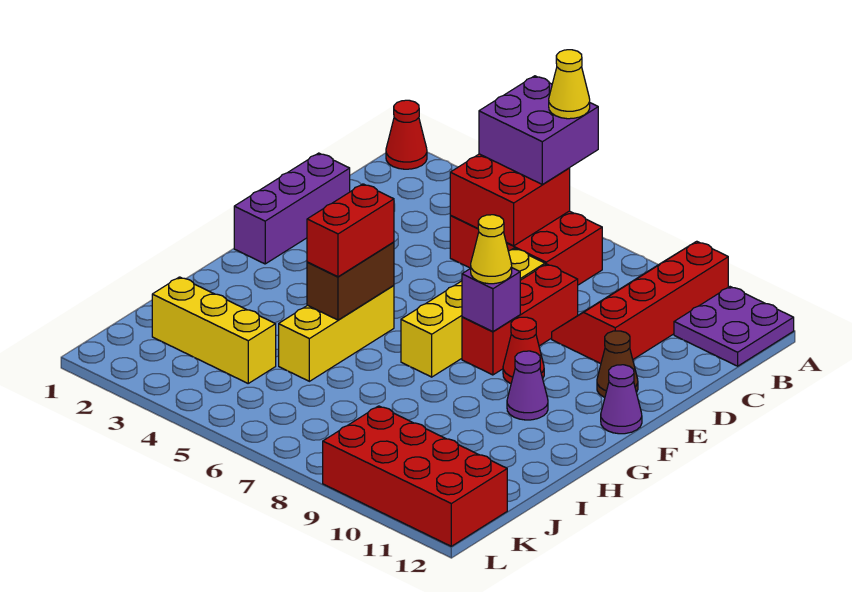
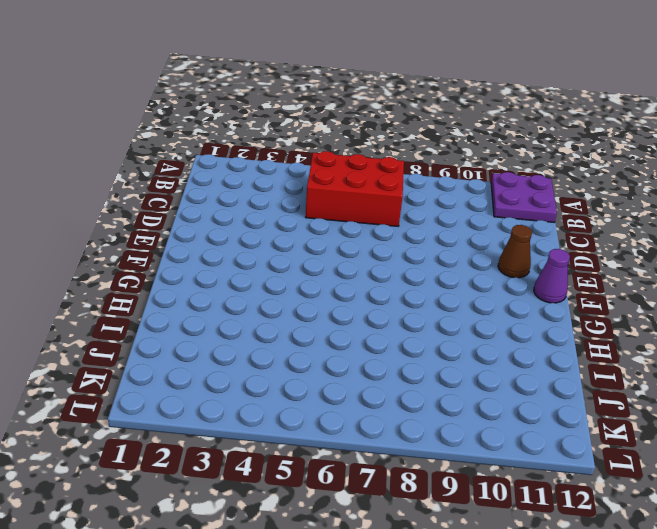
none -> red cone A1 level 1
none -> red slope A9:D10 level 1 top 10
none -> purple brick D1:F1 level 1

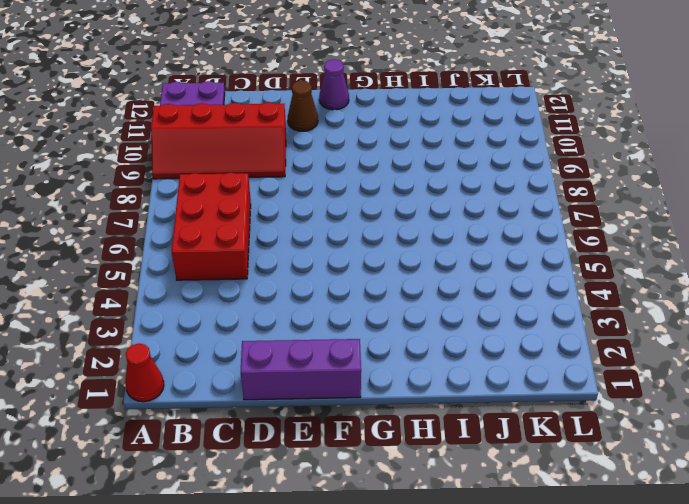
none -> yellow brick D7:G7 level 1
none -> red brick D8:F8 level 1
none -> red cone F9 level 1

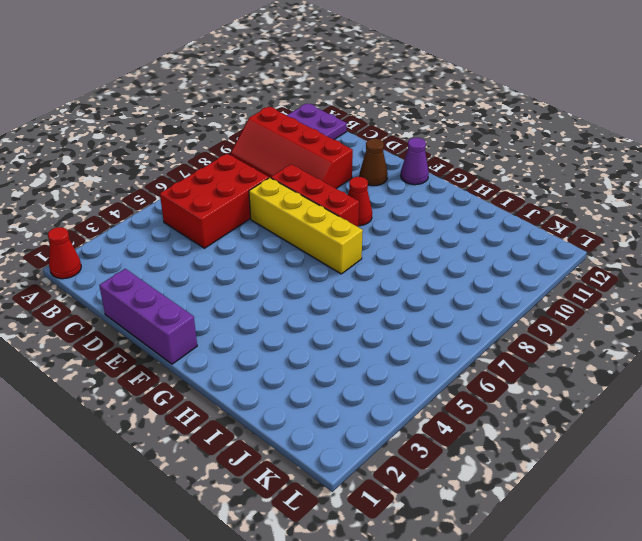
none -> yellow brick G5:I5 level 1
none -> purple cone G10 level 1
none -> yellow brick J2:J4 level 1

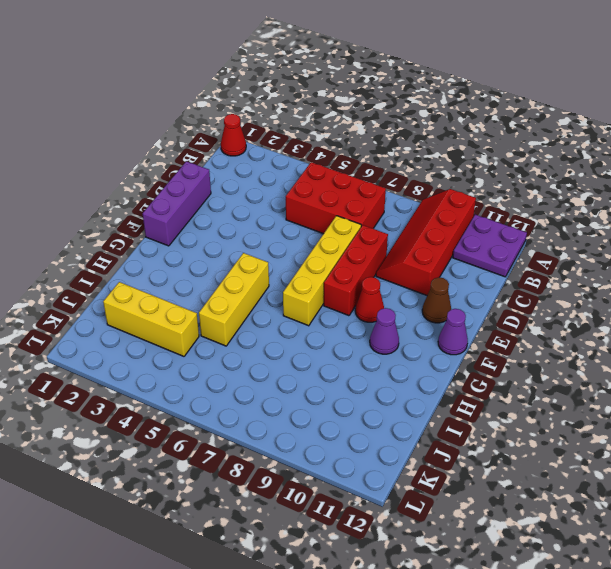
none -> red brick K9:L12 level 1
none -> red brick B5:C6 level 2
none -> purple brick F8 level 2

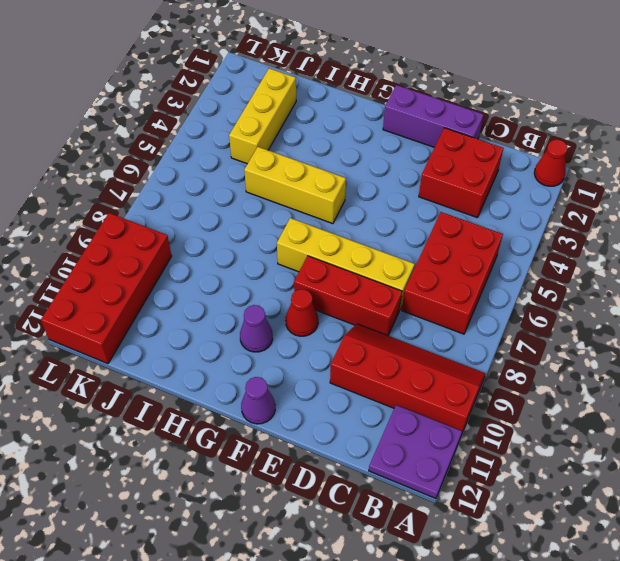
red brick C2:D3 level 1 -> red brick B5:C6 level 2
none -> brown cone E11 level 1
none -> purple brick F8 level 2
none -> brown brick G5:H5 level 2

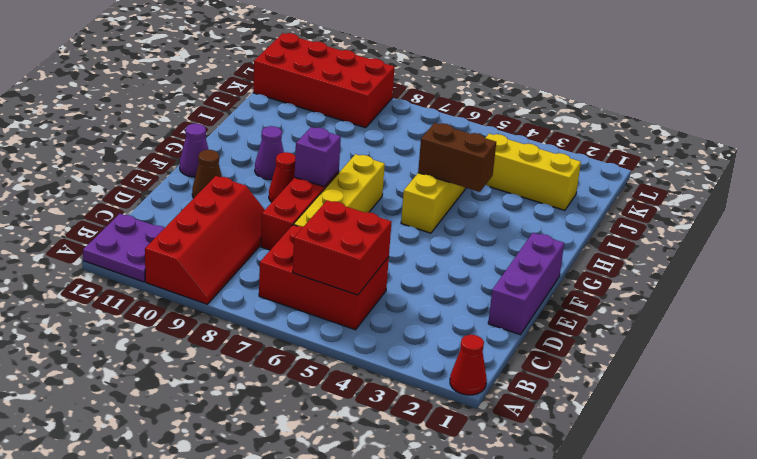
brown brick H4:H5 level 2 -> brown brick G5:H5 level 2
none -> purple brick A5:B6 level 3
none -> yellow cone F8 level 3
none -> red brick G5:H5 level 3

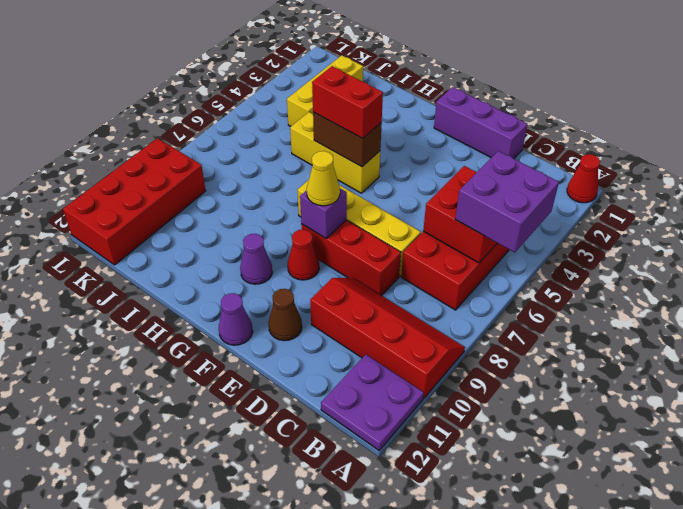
none -> yellow cone A6 level 4

